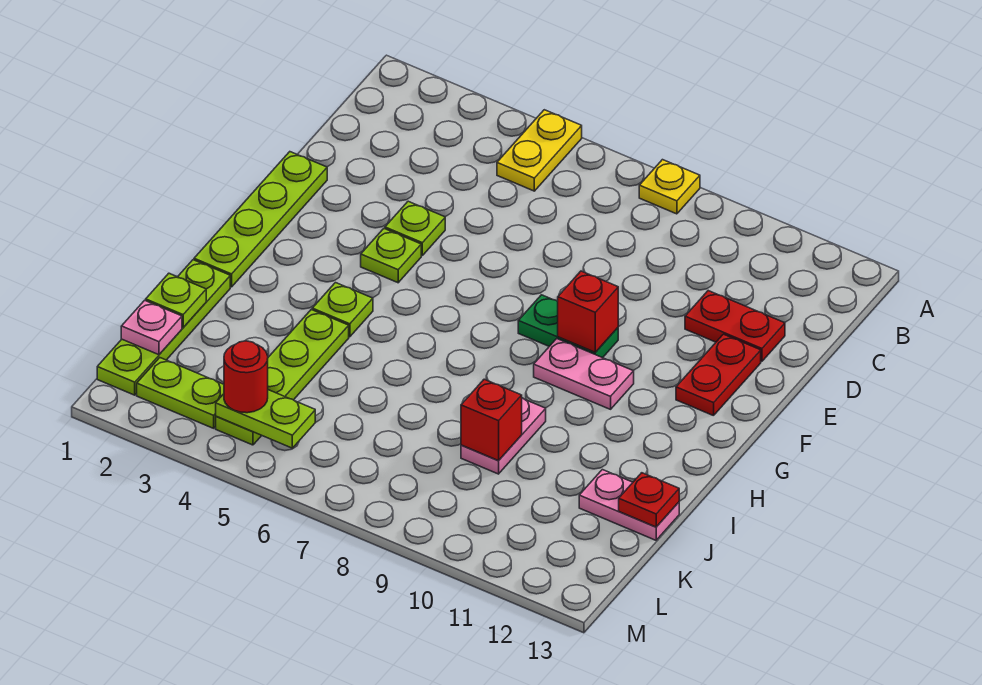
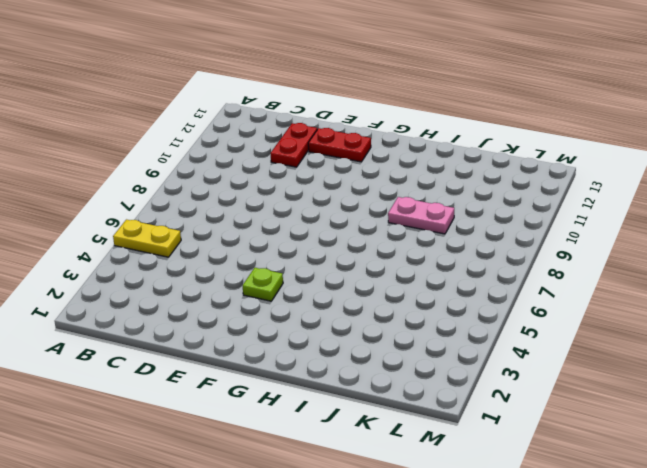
none -> yellow plate A8 level 1
none -> lime plate E1:H1 level 1
none -> lime plate E4 level 1

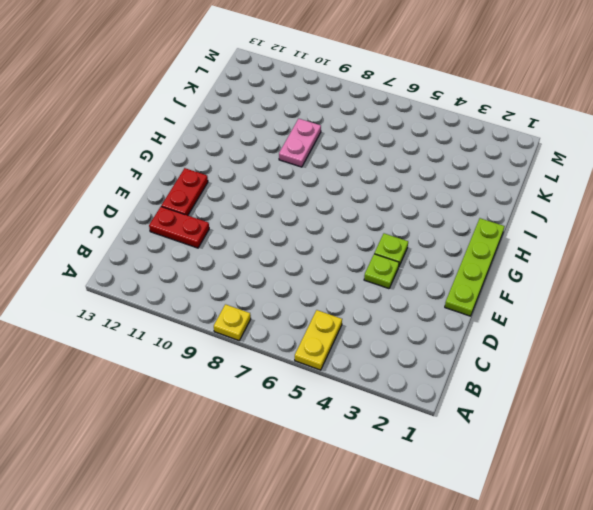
none -> green plate F8:F9 level 1
none -> pink plate G9:G10 level 1
none -> lime plate H4 level 1

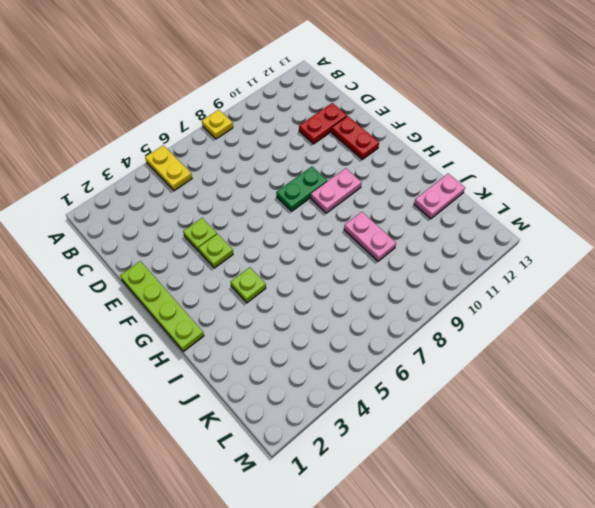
none -> lime plate I1:L1 level 1
none -> lime plate I4:L4 level 1
none -> lime plate L2:L3 level 1

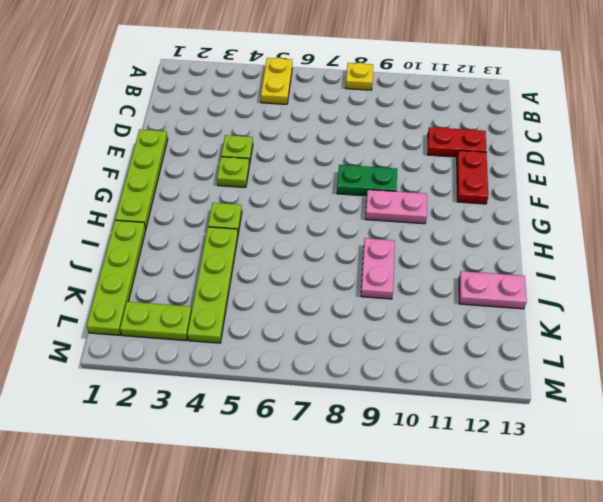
none -> red brick F9 level 2
none -> lime plate J1 level 2
none -> red brick J9 level 2

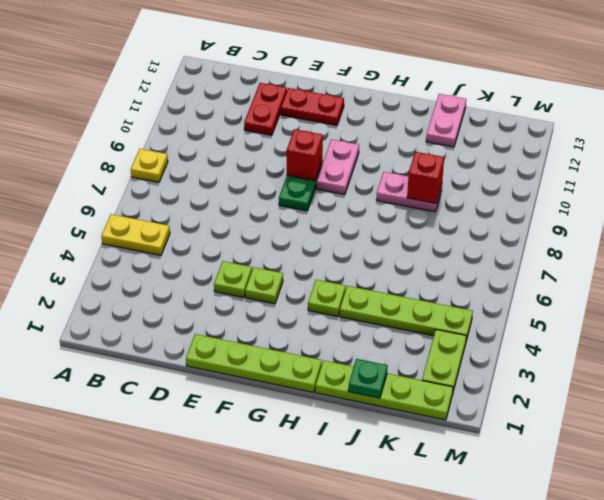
green plate J1 level 2 -> lime plate J1 level 2
none -> red plate J13 level 2
none -> pink plate K1 level 2
none -> lime plate L4:L5 level 2

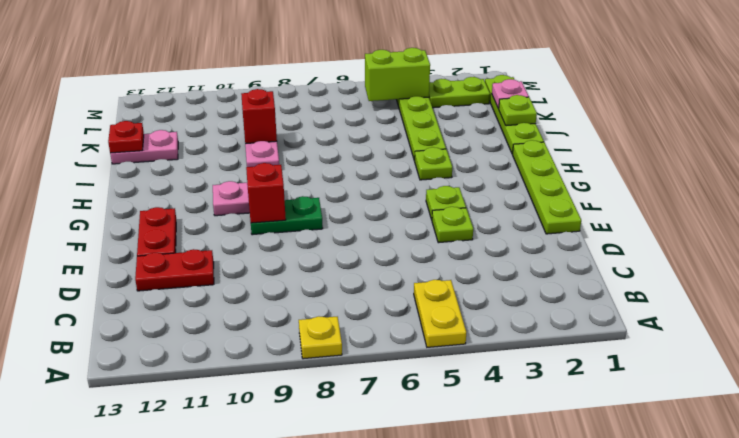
lime brick L4:L5 level 2 -> lime plate L4:L5 level 2
none -> red round brick L4 level 3

